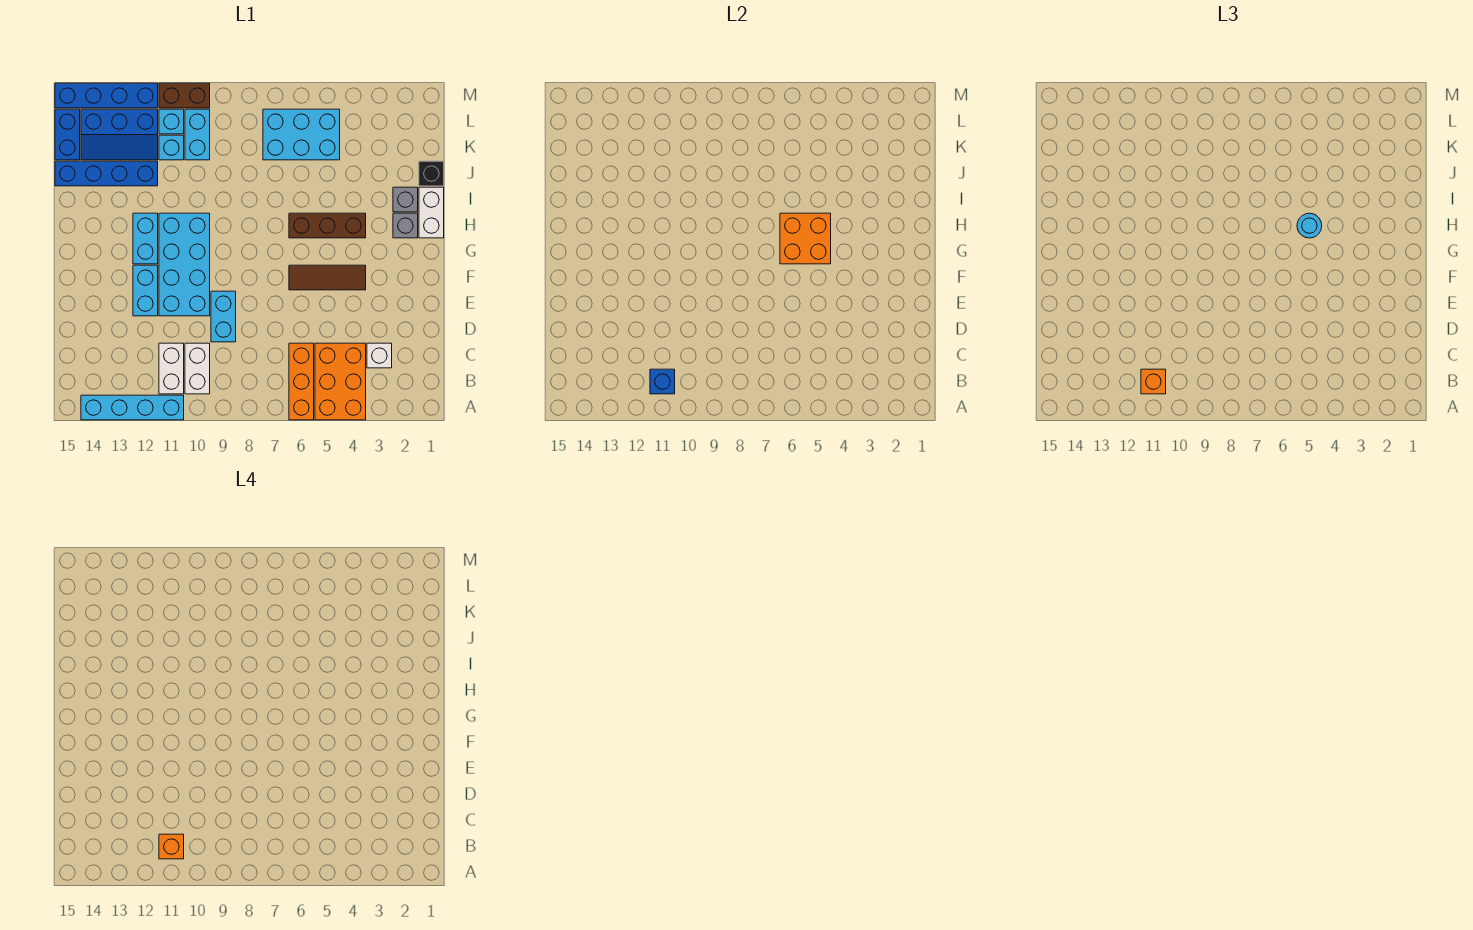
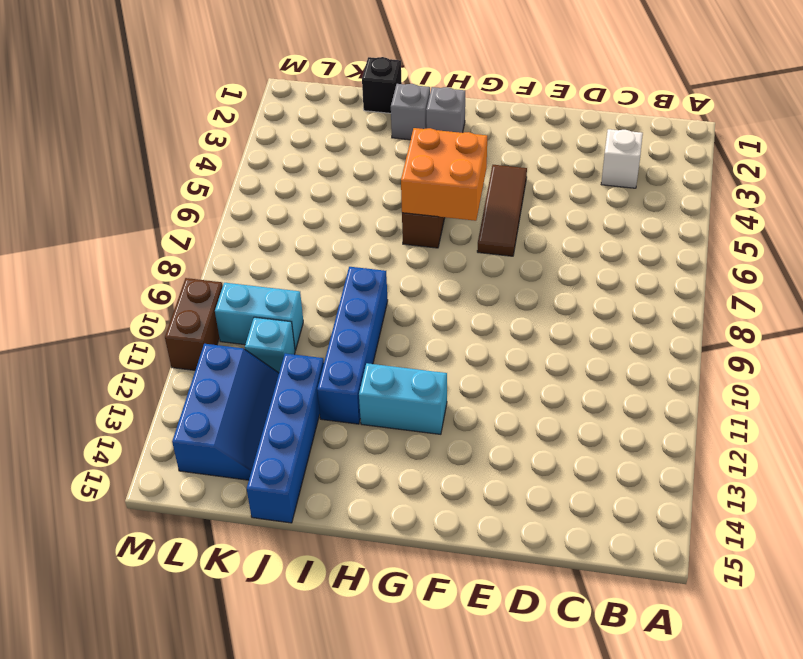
blue brick I9:I12 level 1 -> blue brick M12:M15 level 1
none -> orange brick A4:C5 level 1
none -> orange brick A6:C6 level 1
none -> cyan brick A11:A14 level 1
none -> white brick B10:C10 level 1

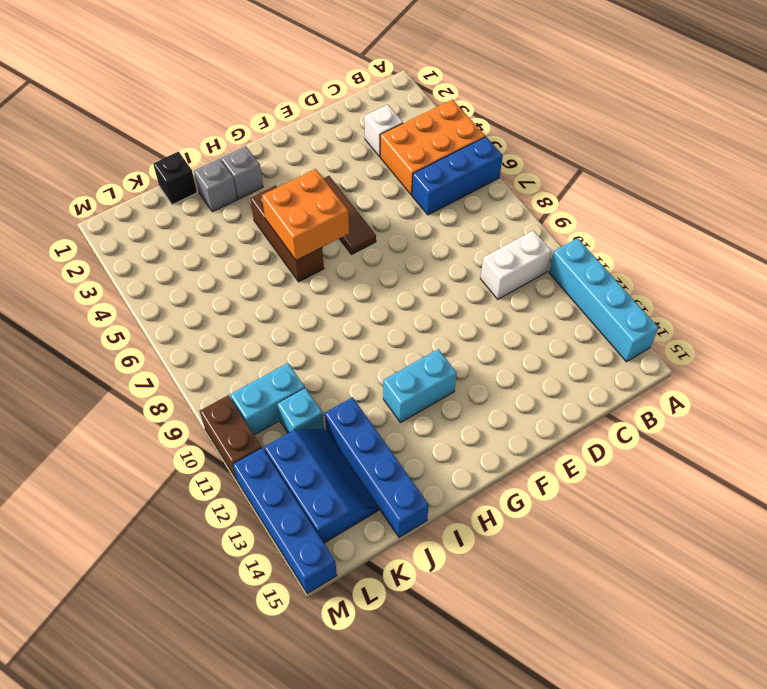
blue brick A6:C6 level 1 -> orange brick A6:C6 level 1
none -> white brick B11:C11 level 1
none -> cyan brick D9:E9 level 1
none -> cyan brick E10:H11 level 1
none -> cyan brick E12:F12 level 1

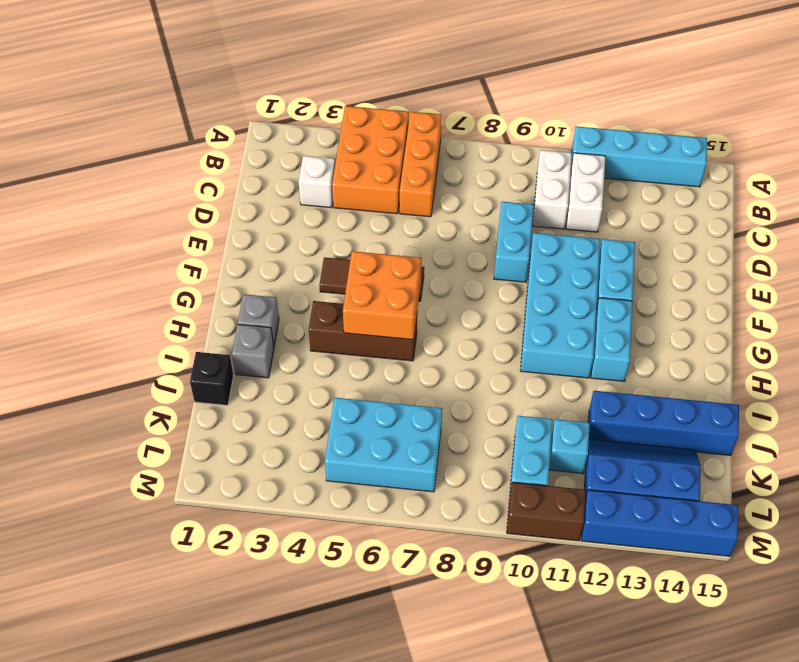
none -> white brick H1:I1 level 1
none -> blue brick K15:L15 level 1
none -> cyan brick L11 level 1
none -> blue brick B11 level 2

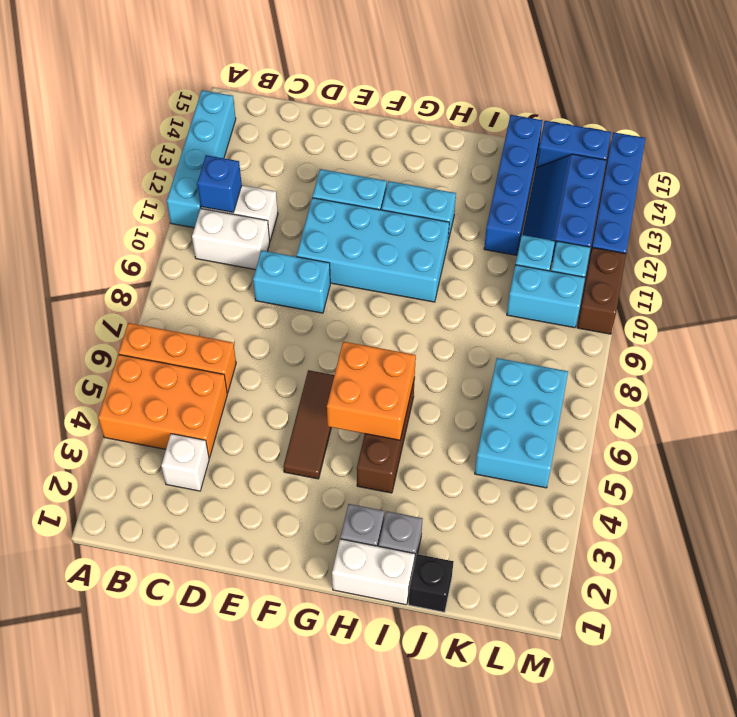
none -> orange brick B11 level 3
none -> cyan round brick H5 level 3
none -> orange brick B11 level 4

